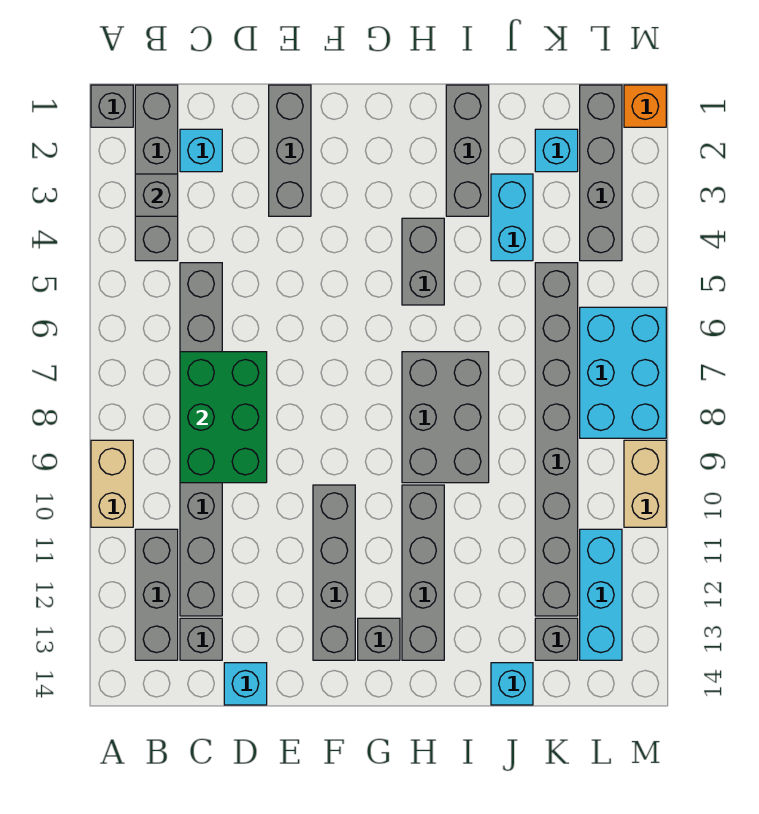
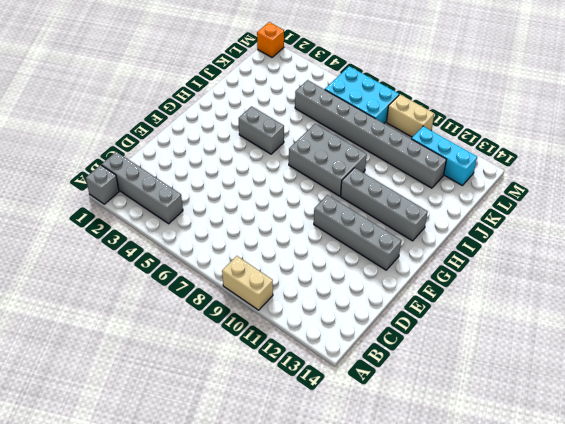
none -> grey brick B11:B13 level 1
none -> cyan brick C2 level 1
none -> grey brick C5:C12 level 1

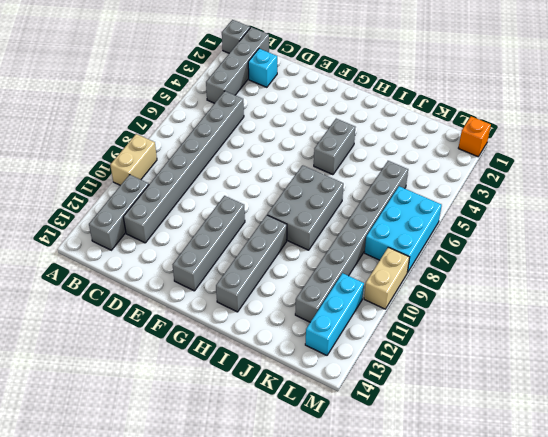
none -> grey brick C13 level 1
none -> cyan brick D14 level 1
none -> grey brick E1:E3 level 1

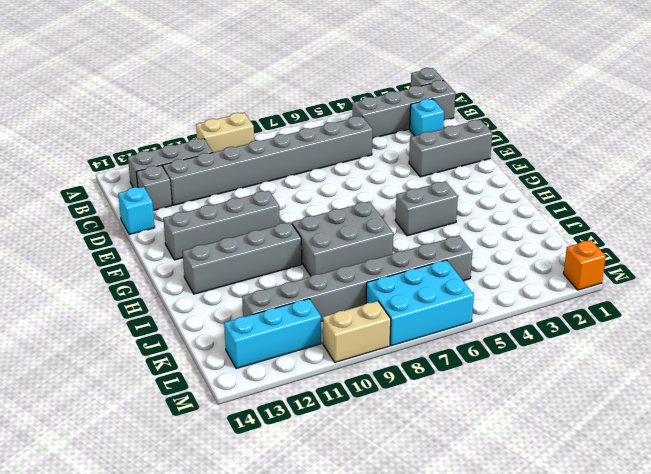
none -> grey brick G13 level 1
none -> grey brick I1:I3 level 1
none -> cyan brick J3:J4 level 1

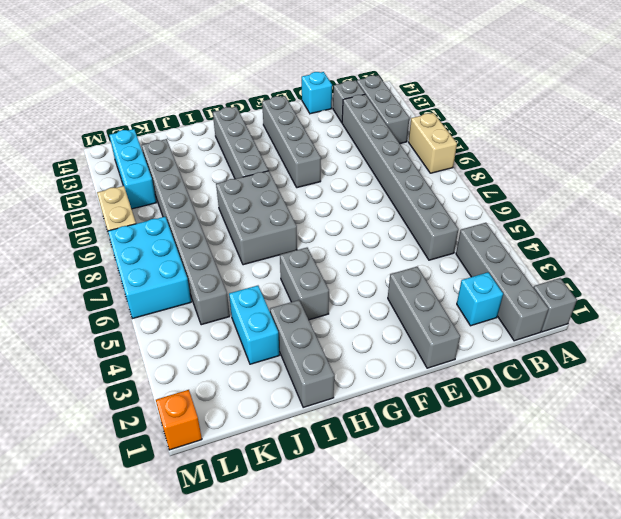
none -> grey brick G13 level 1
none -> cyan brick J14 level 1
none -> cyan brick K2 level 1

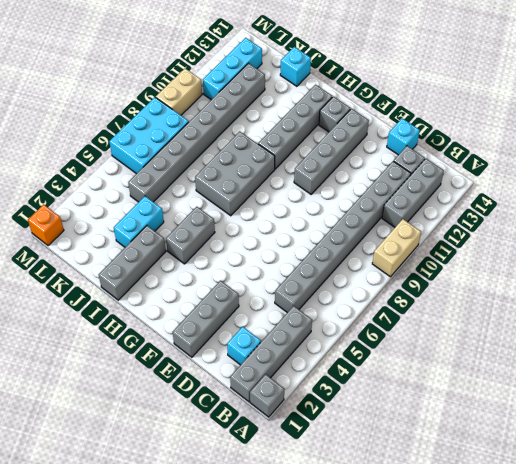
none -> cyan brick K2 level 1
none -> grey brick K13 level 1
none -> grey brick L1:L4 level 1

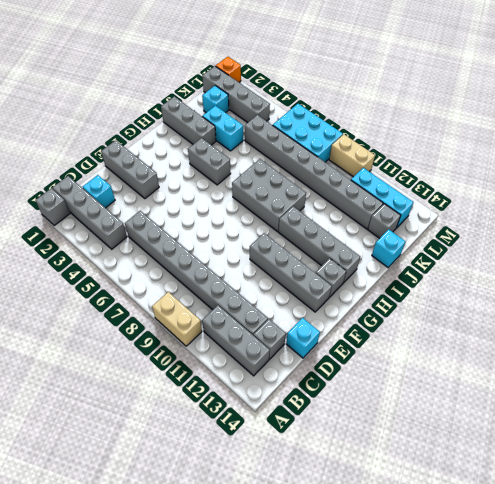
none -> grey brick B3 level 2
none -> green brick C7:D9 level 2

